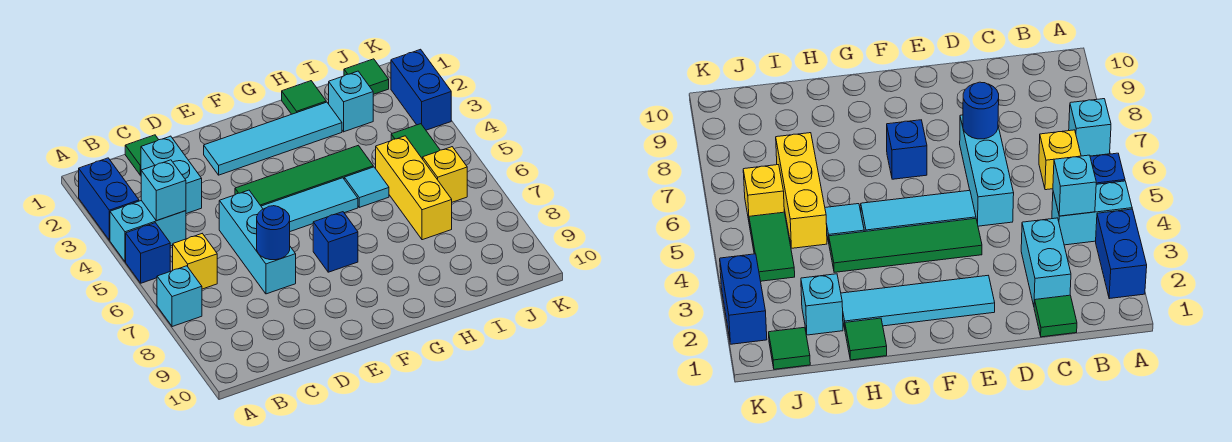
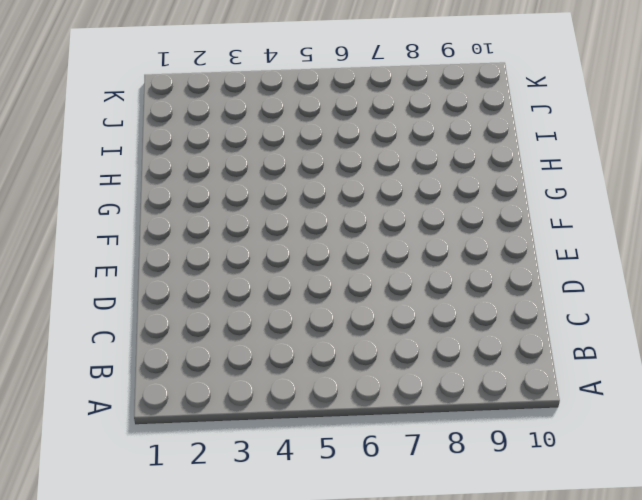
none -> blue brick A2:A3 level 1
none -> cyan brick A4:B4 level 1
none -> blue brick A5 level 1

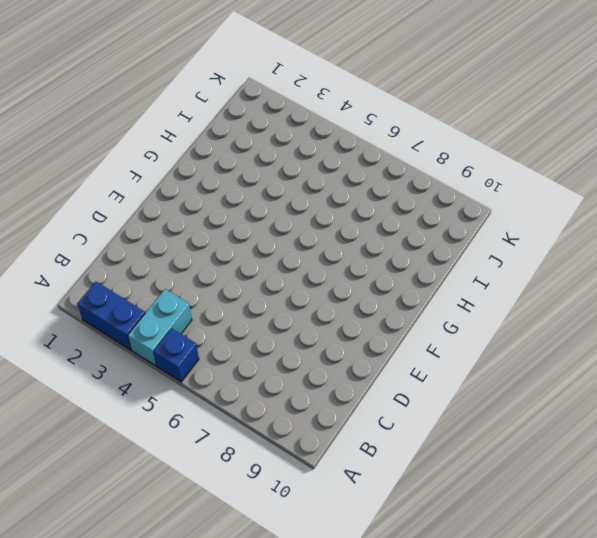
none -> cyan brick A7 level 1
none -> yellow brick B6 level 1
none -> green tile C1 level 1

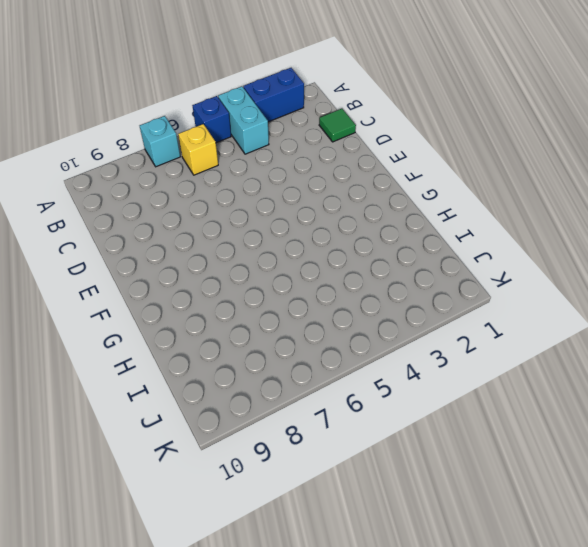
none -> cyan brick C2:C3 level 1
none -> cyan brick D5:D7 level 1
none -> cyan tile E2:H2 level 1

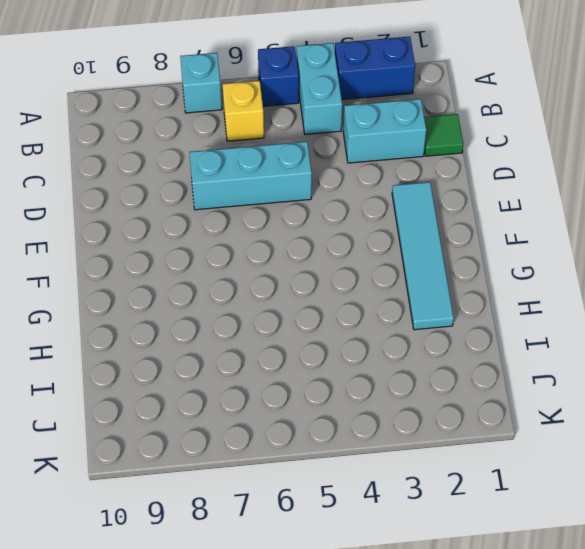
none -> green tile E4:H4 level 1
none -> cyan tile E5:G5 level 1
none -> blue brick F7 level 1

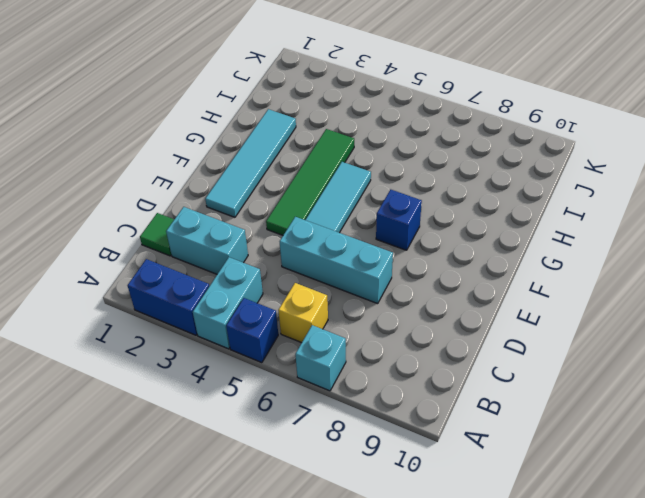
none -> green tile H1 level 1
none -> cyan tile H5 level 1
none -> cyan brick I2 level 1

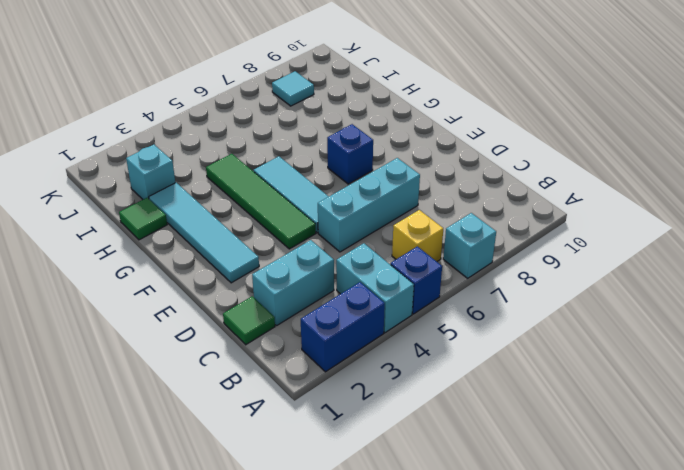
cyan tile J8 level 1 -> cyan tile H5 level 1
none -> yellow brick I5:I7 level 1
none -> green tile J1 level 1
none -> green tile J4:J5 level 1

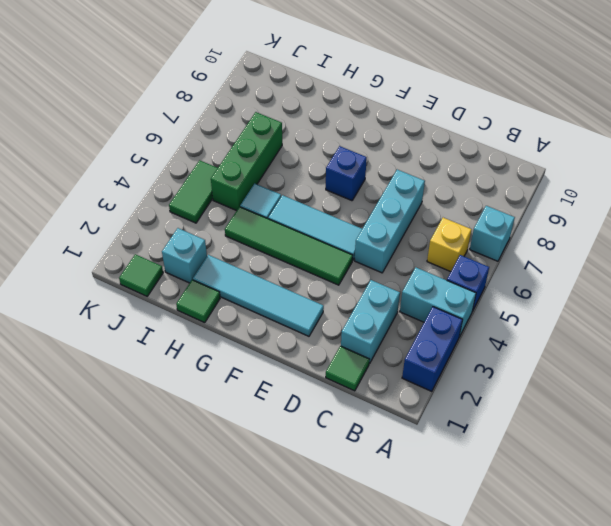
green brick I5:I7 level 1 -> yellow brick I5:I7 level 1
none -> yellow brick J6 level 1
none -> blue brick K2:K3 level 1
none -> cyan brick B4 level 2

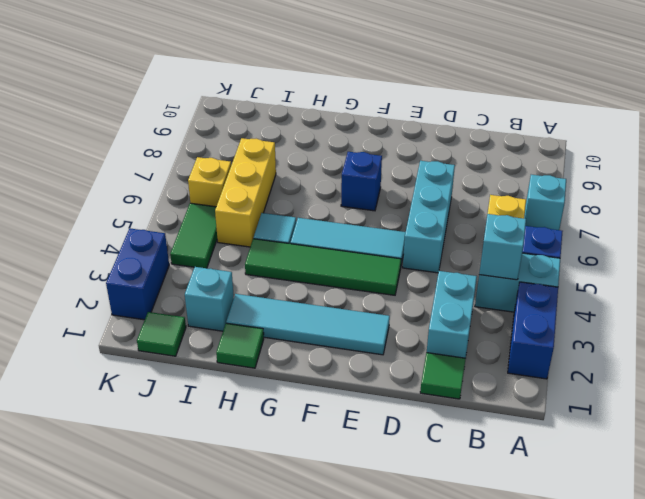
none -> blue round brick D7 level 2

